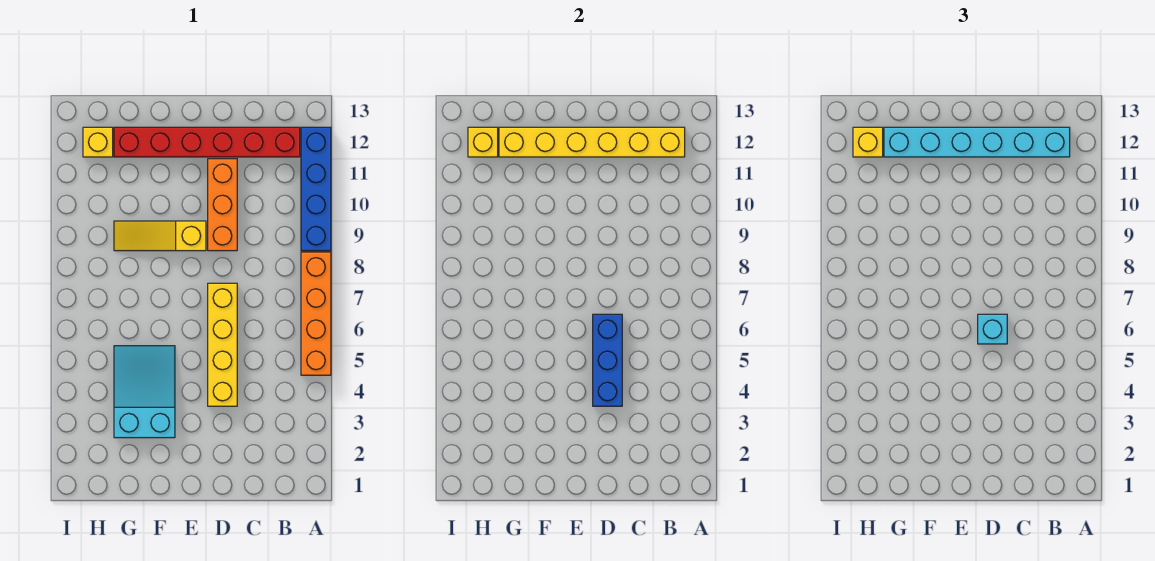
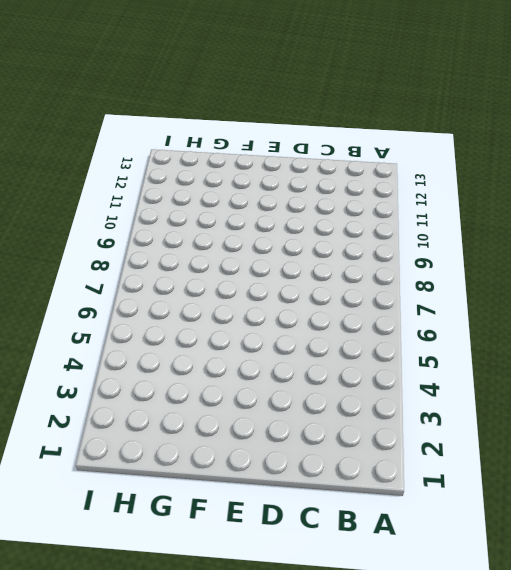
none -> orange brick A5:A8 level 1
none -> blue brick A9:A12 level 1
none -> red brick B12:G12 level 1

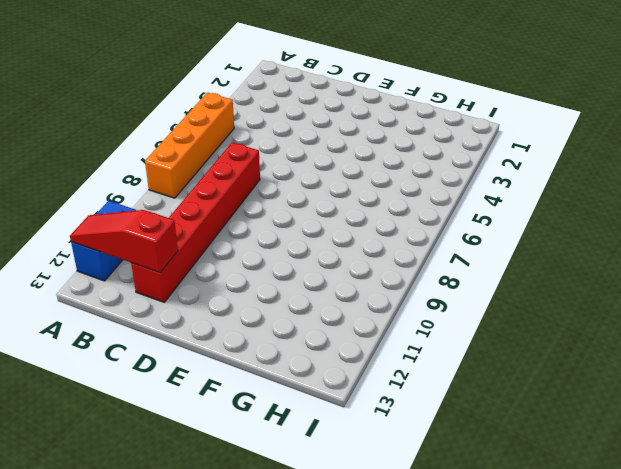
blue brick A11:A12 level 1 -> blue brick A9:A12 level 1
red slope A12:C12 level 2 top C -> yellow brick B12:G12 level 2
red brick C7:C12 level 1 -> red brick B12:G12 level 1
none -> yellow brick D4:D7 level 1
none -> orange brick D9:D11 level 1
none -> yellow slope E9:G9 level 1 top E

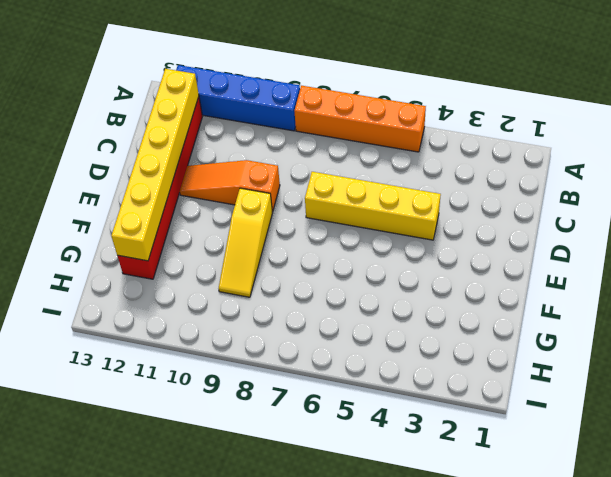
orange slope D9:D11 level 1 top 9 -> orange brick D9:D11 level 1
none -> cyan slope F3:G5 level 1 top 3
none -> yellow brick H12 level 1
none -> blue brick D4:D6 level 2

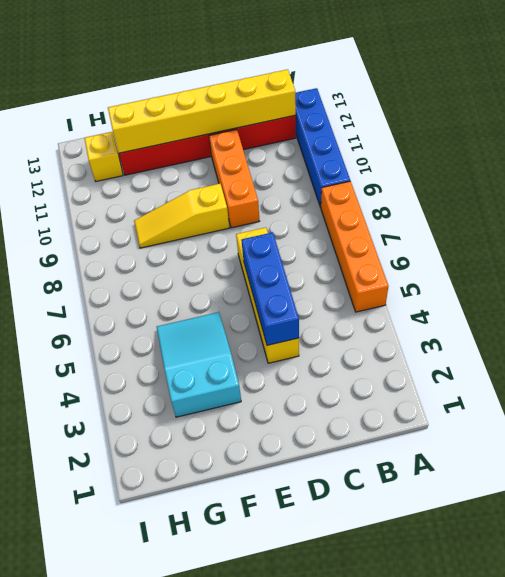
none -> yellow brick H12 level 2
none -> cyan brick B12:G12 level 3
none -> cyan brick D6 level 3

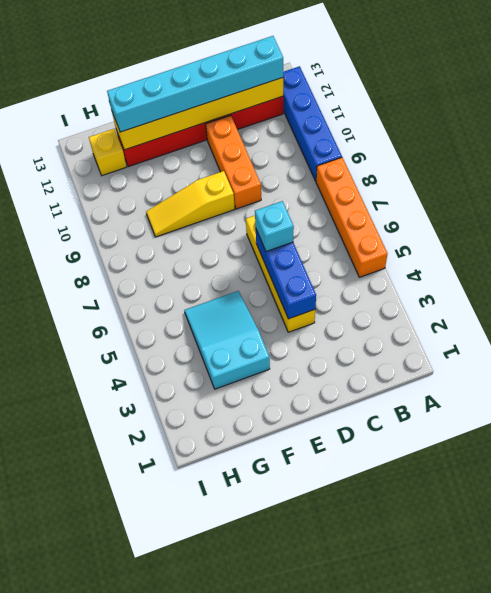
none -> yellow brick H12 level 2
none -> yellow brick H12 level 3

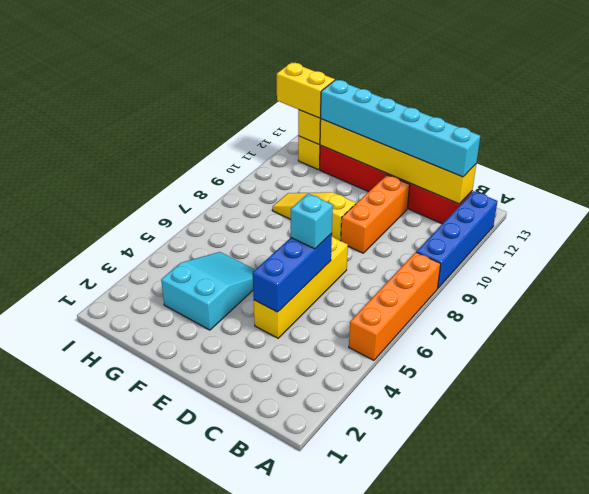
yellow brick H12:I12 level 3 -> yellow brick H12 level 3

